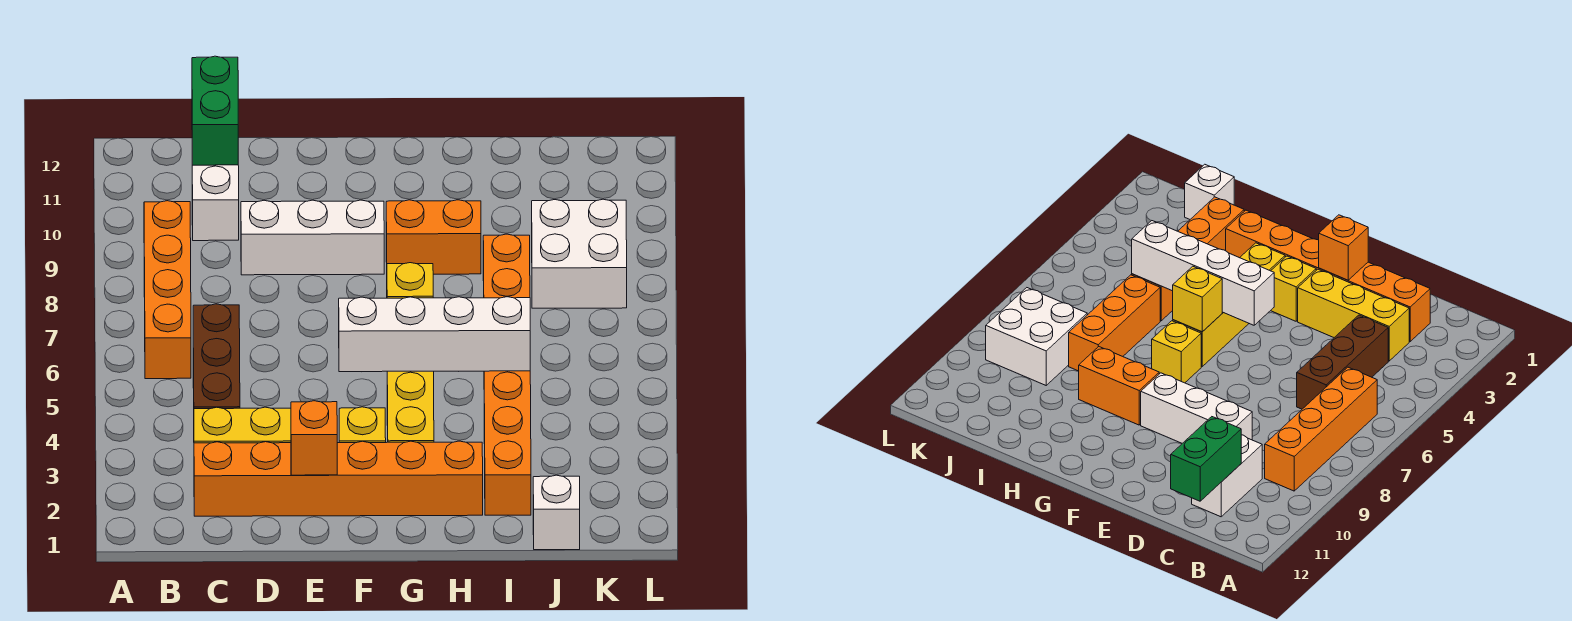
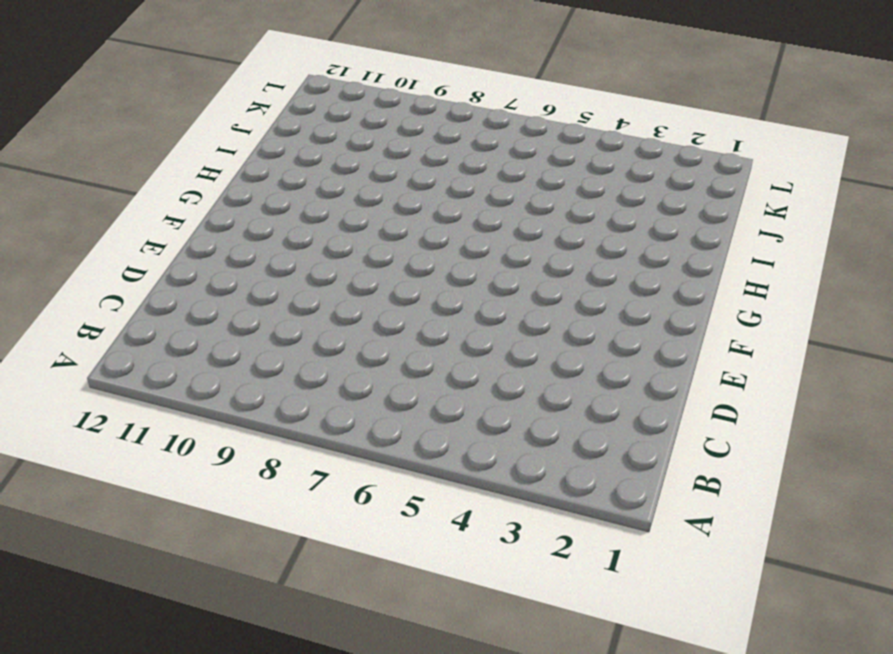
none -> orange brick B6:B9 level 1
none -> orange brick C2:H2 level 1
none -> yellow brick C3:E3 level 1

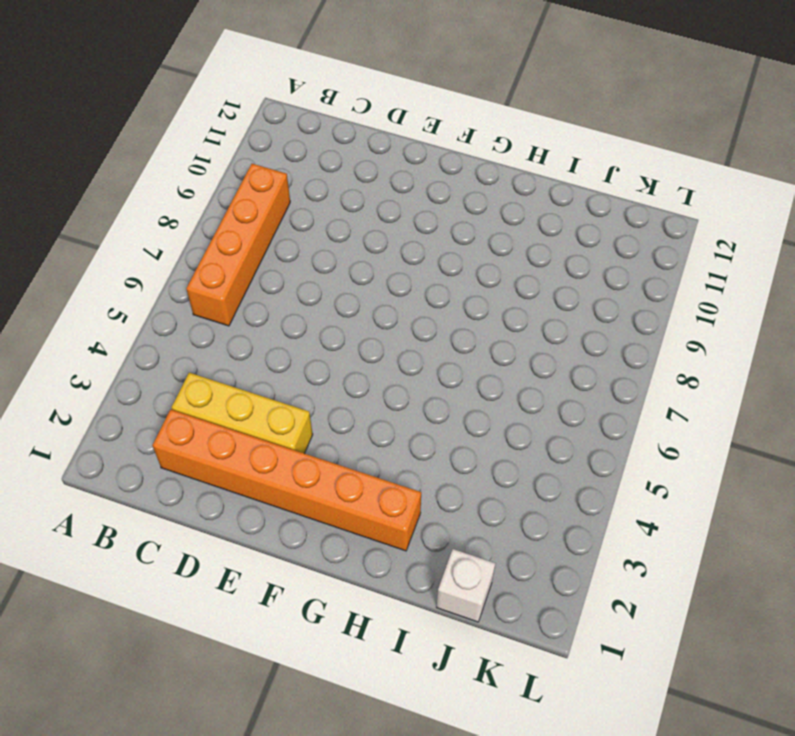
none -> brown brick C4:C6 level 1
none -> white brick C10:C11 level 1
none -> white brick D9:F9 level 1

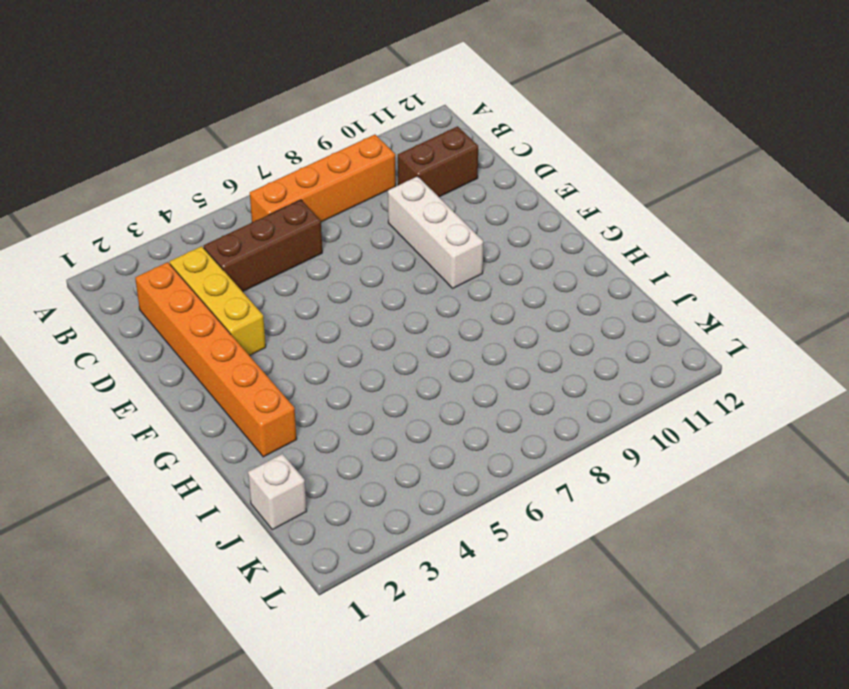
brown brick C10:C11 level 1 -> white brick C10:C11 level 1
none -> yellow brick F3 level 1
none -> yellow brick G3:G6 level 1
none -> yellow brick G7 level 1

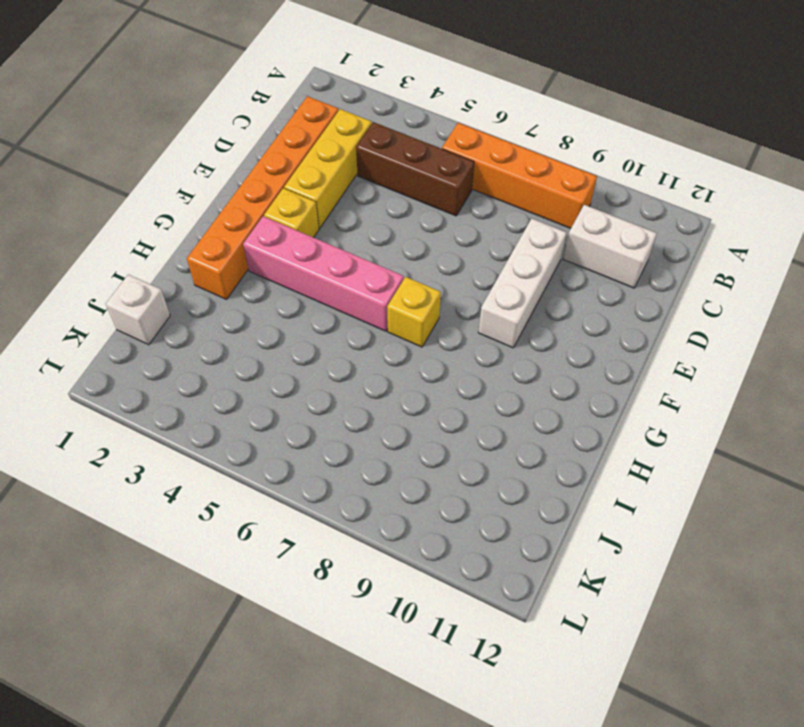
pink brick G3:G6 level 1 -> yellow brick G3:G6 level 1
none -> orange brick G9:H9 level 1
none -> orange brick I2:I5 level 1
none -> orange brick I6:I8 level 1

